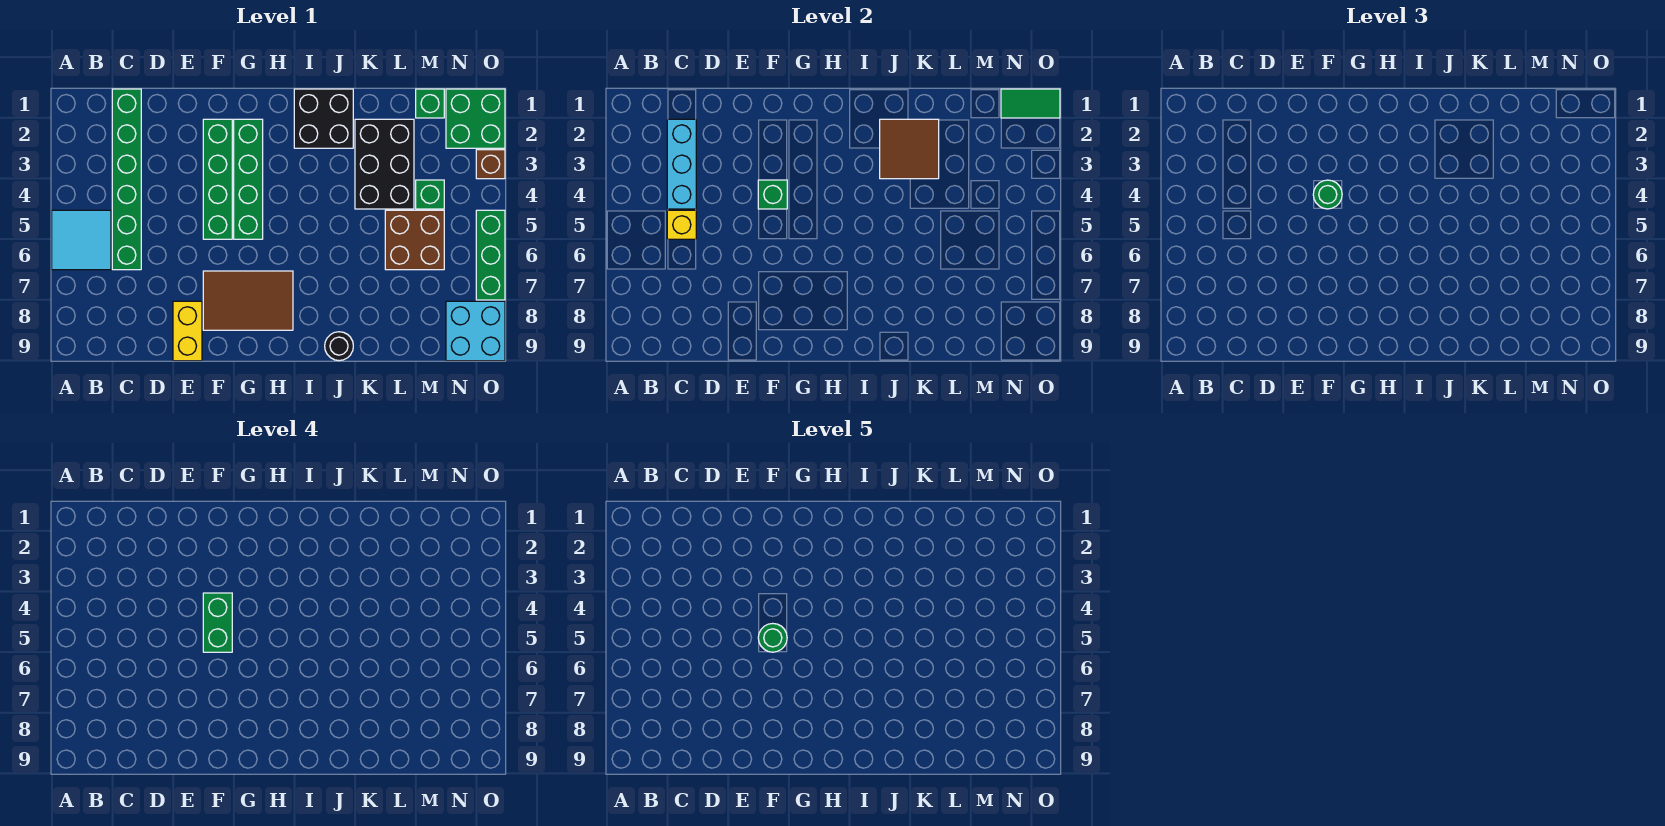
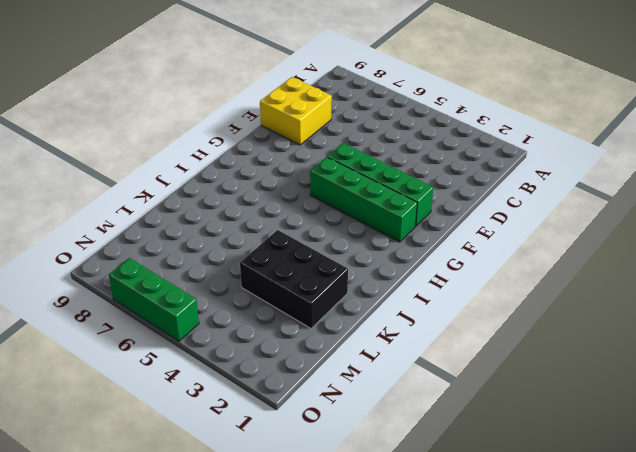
yellow brick D8:E9 level 1 -> yellow brick E8:E9 level 1
none -> cyan tile A5:B6 level 1
none -> green brick C1:C6 level 1
none -> brown tile F7:H8 level 1

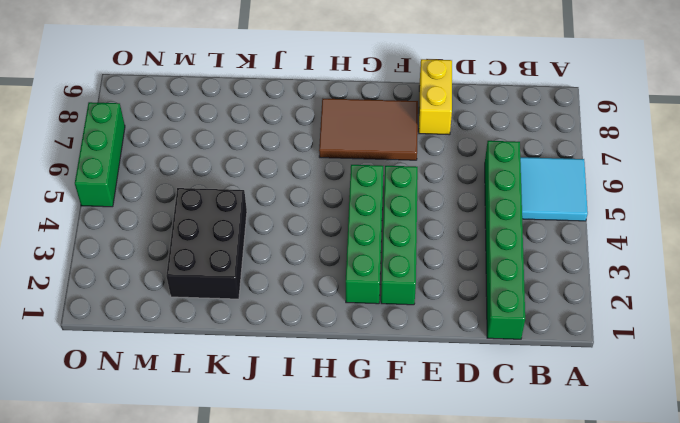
none -> black brick I1:J2 level 1
none -> black round brick J9 level 1
none -> brown brick L5:M6 level 1

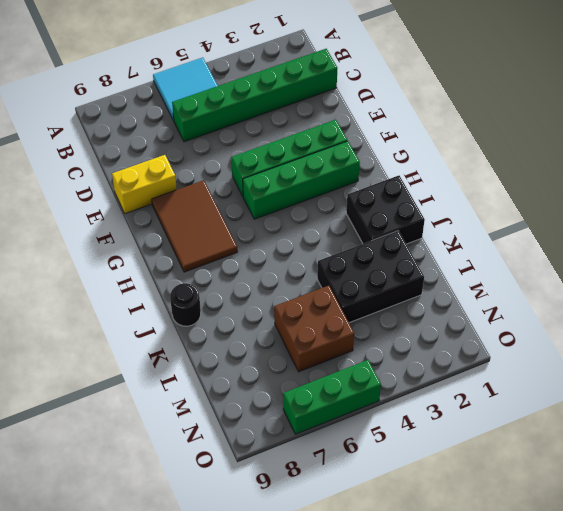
none -> green brick M1 level 1
none -> green brick M4 level 1
none -> green brick N1:O2 level 1

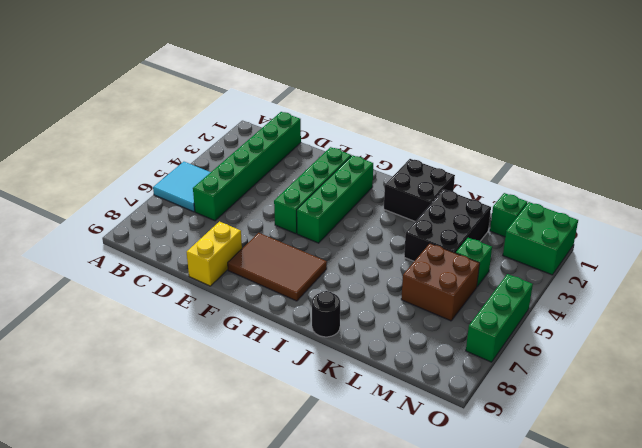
none -> cyan brick N8:O9 level 1
none -> brown brick O3 level 1
none -> cyan brick C2:C4 level 2

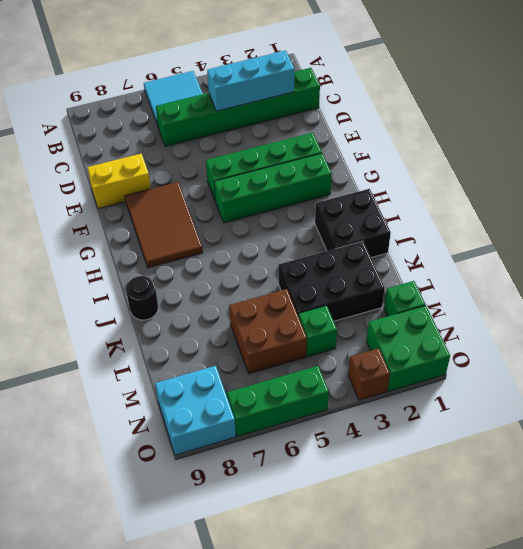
none -> yellow brick C5 level 2
none -> green brick F4 level 2
none -> brown tile J2:K3 level 2

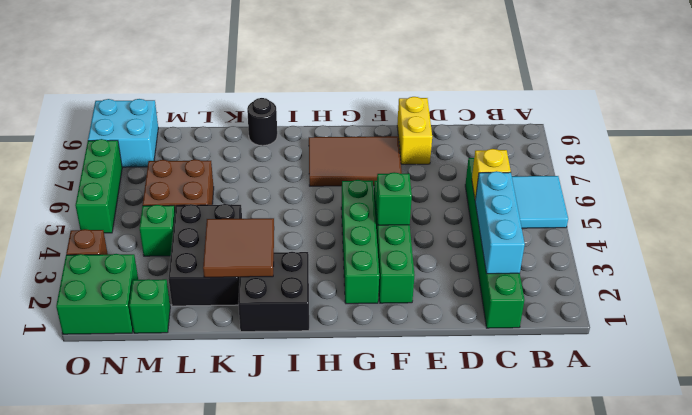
none -> green tile N1:O1 level 2
none -> green round brick F4 level 3
none -> green brick F4:F5 level 4

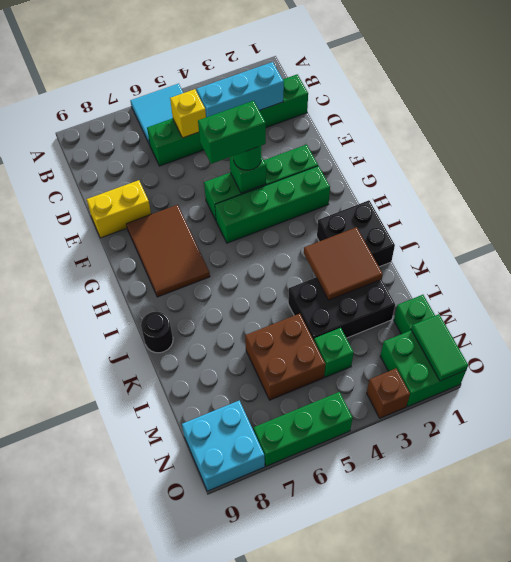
none -> green round brick F5 level 5

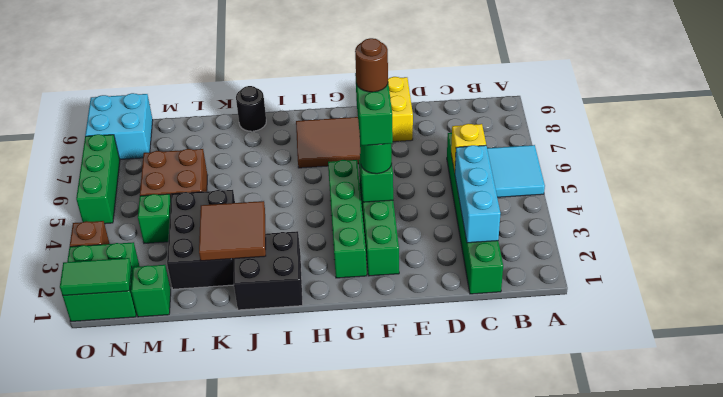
brown round brick F5 level 5 -> green round brick F5 level 5

